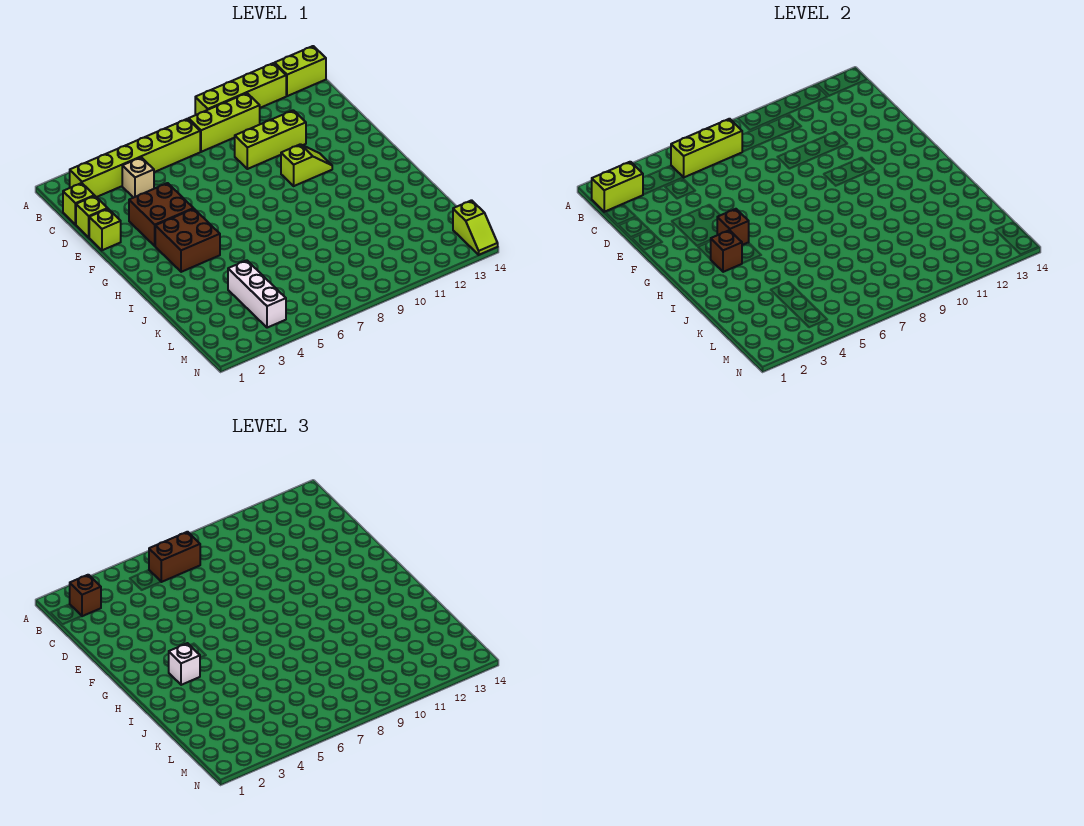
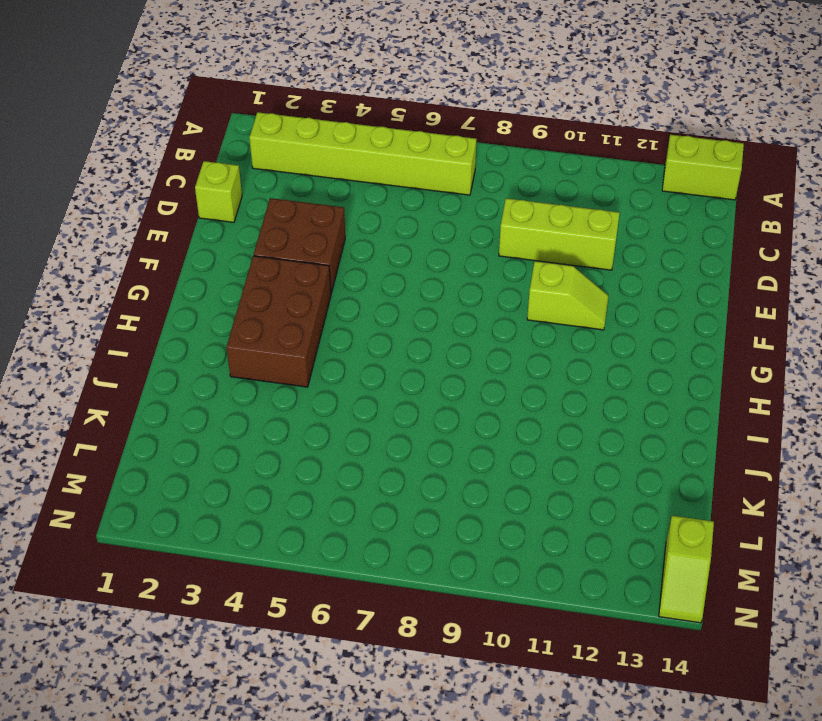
brown brick G3:I4 level 1 -> brown brick G3:H4 level 1
none -> lime brick A9:A12 level 1
none -> lime brick B8:B10 level 1
none -> lime brick C1 level 1

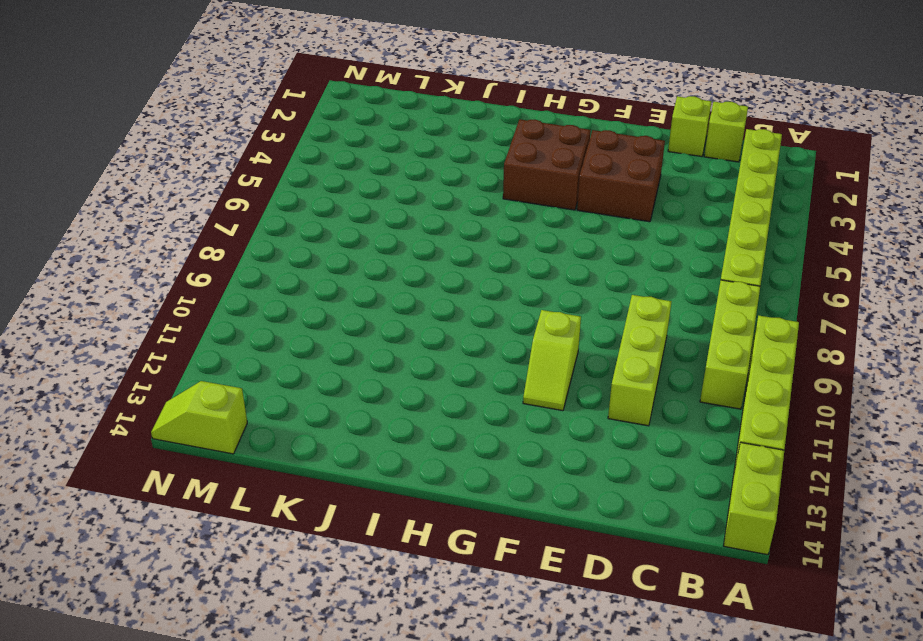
none -> tan brick C4 level 1
none -> lime brick E1 level 1
none -> white brick K4:M4 level 1

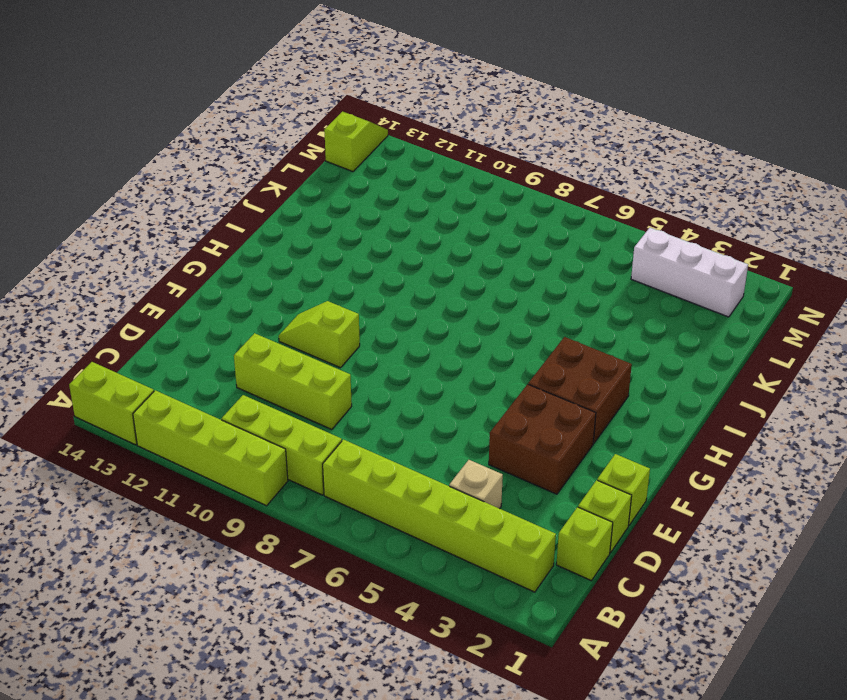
white brick M2:M4 level 1 -> white brick K4:M4 level 1
none -> lime brick B1:B2 level 2
none -> lime brick B5:B7 level 2
none -> brown brick G4 level 2

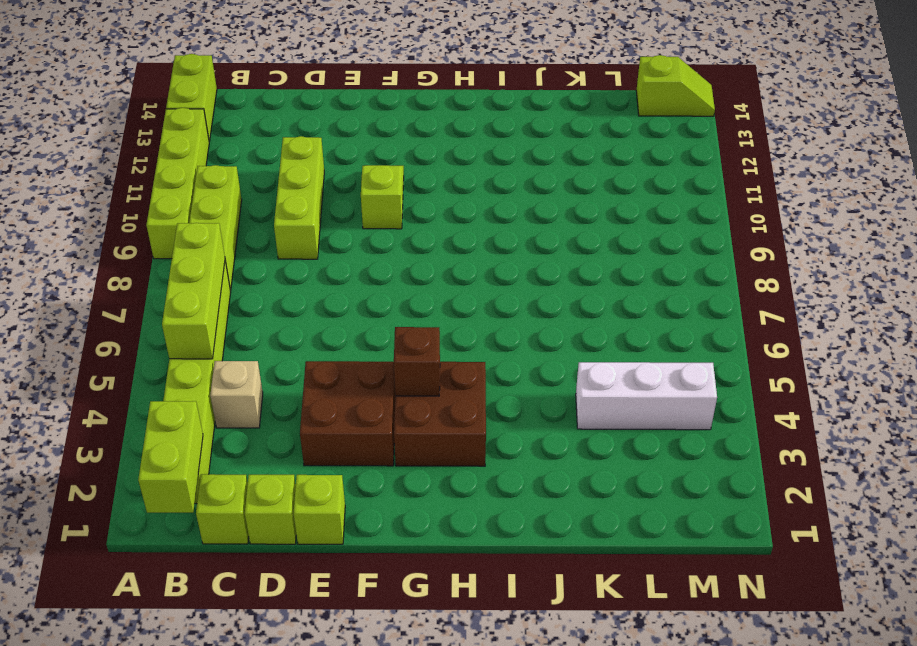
none -> brown brick H3 level 2
none -> brown brick B2 level 3
none -> brown brick B6:B7 level 3

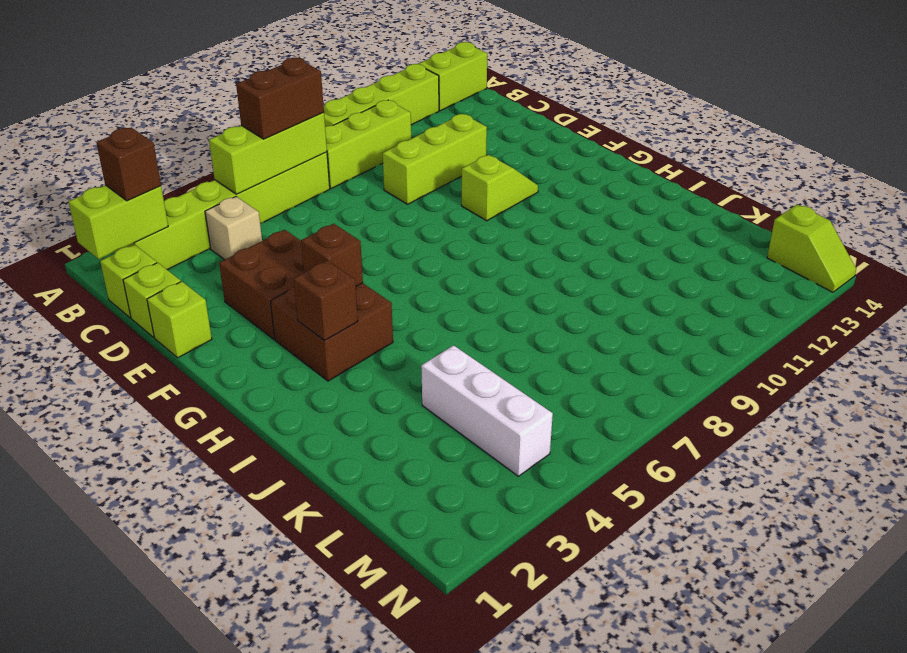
none -> white brick H3 level 3

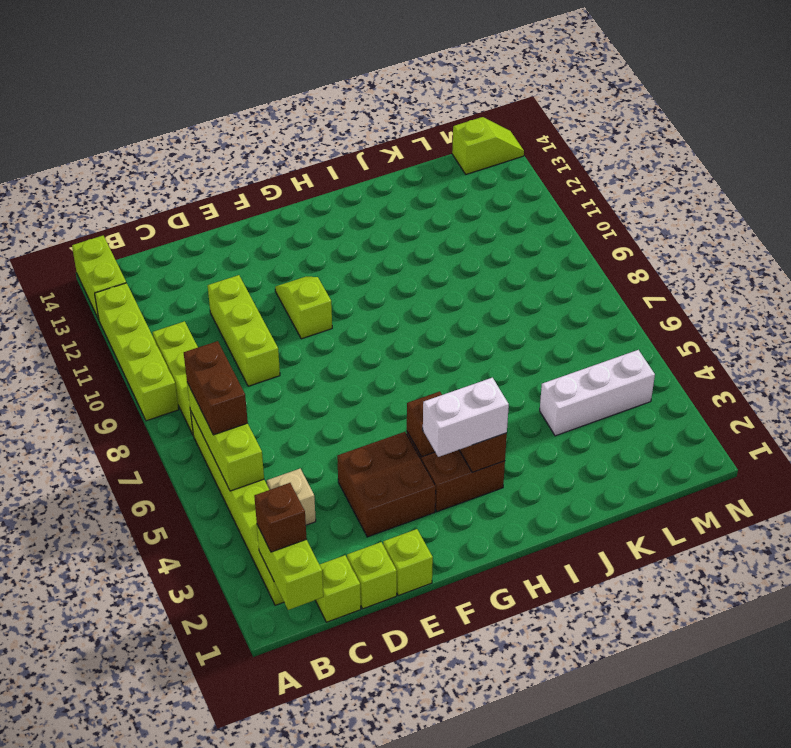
white brick G3:H3 level 3 -> white brick H3 level 3

